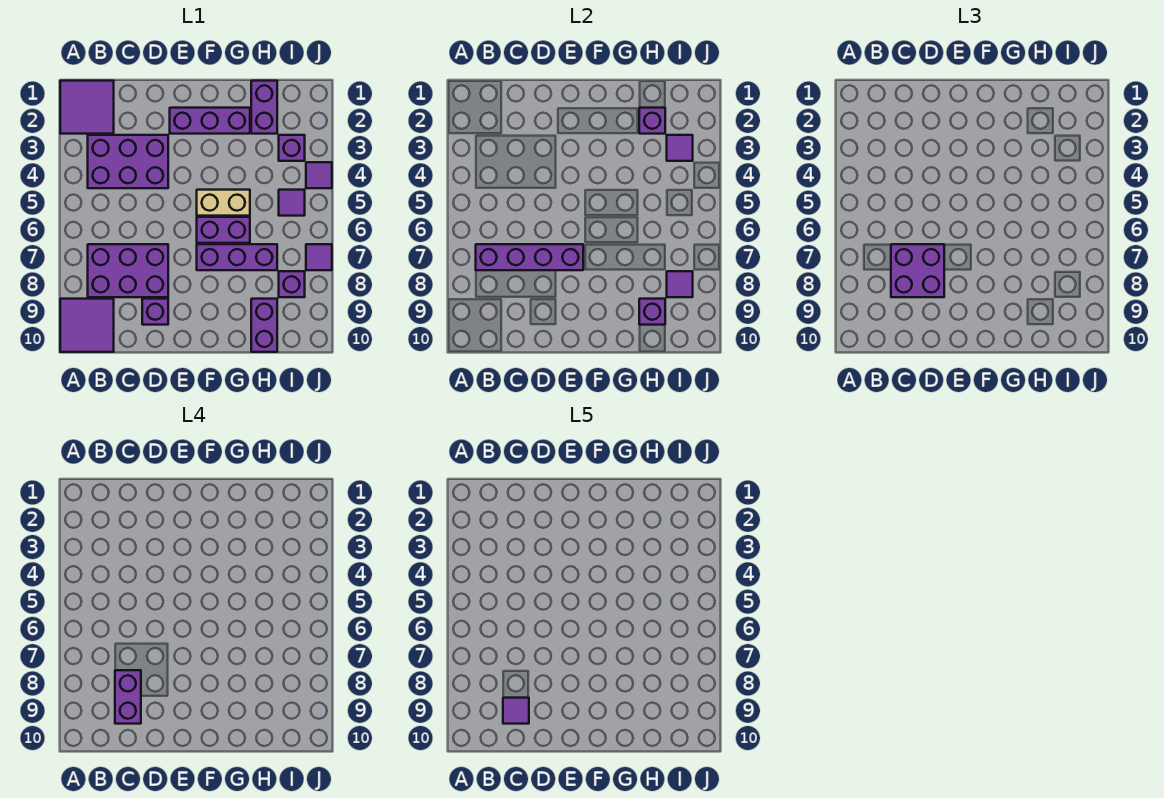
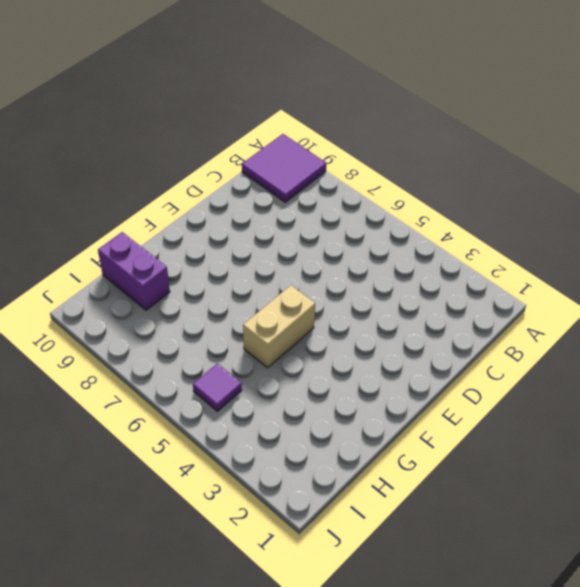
none -> purple tile A1:B2 level 1
none -> purple brick B3:D4 level 1
none -> purple brick B7:D8 level 1

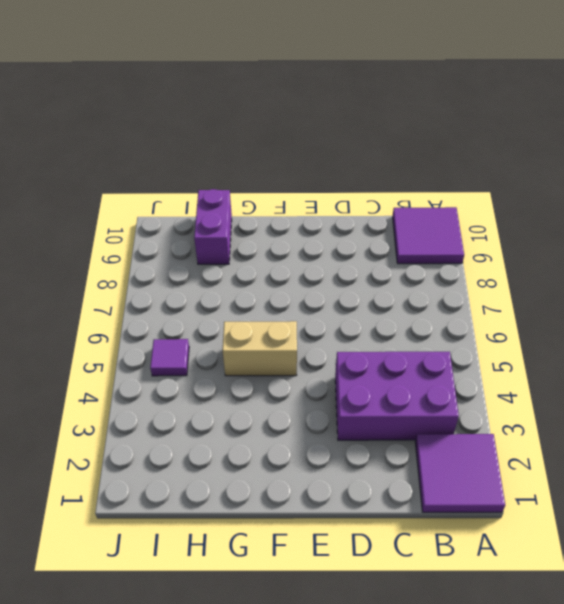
none -> purple brick B7:D8 level 1
none -> purple brick D9 level 1
none -> purple brick E2:G2 level 1

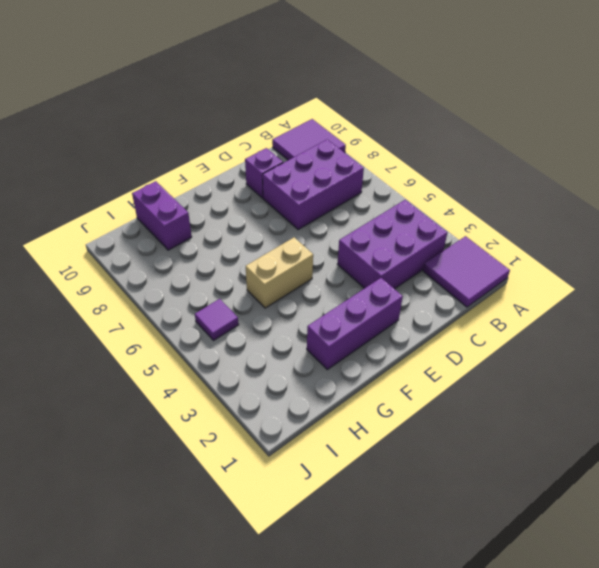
none -> purple brick F6:G6 level 1
none -> purple brick F7:H7 level 1
none -> purple brick H1:H2 level 1

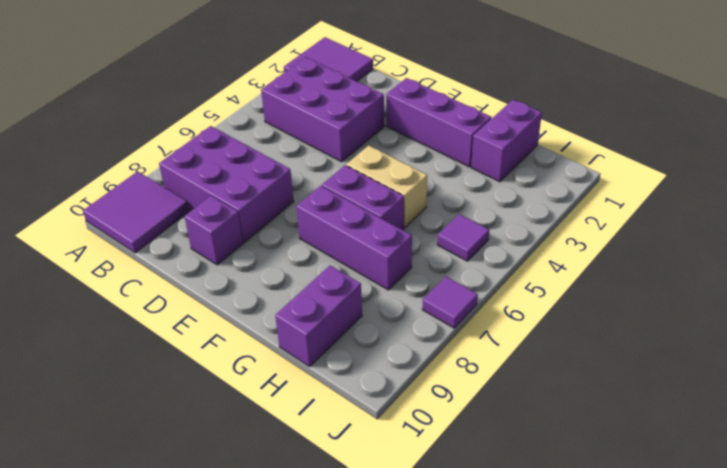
none -> purple brick I3 level 1
none -> purple brick I8 level 1
none -> purple tile J4 level 1

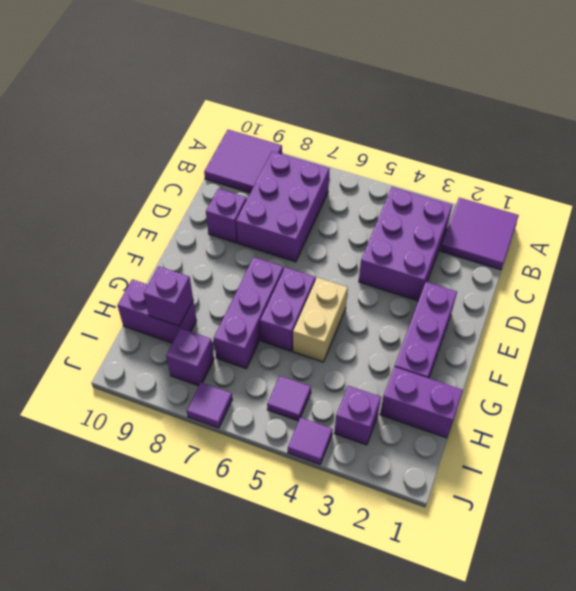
none -> purple brick B7:E7 level 2
none -> purple brick H2 level 2
none -> purple tile I3 level 2

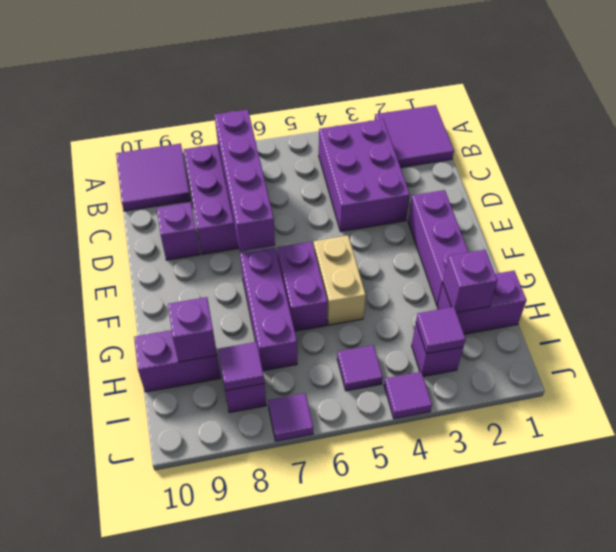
none -> purple brick C7:D8 level 3
none -> purple brick C8:C9 level 4
none -> purple tile C9 level 5

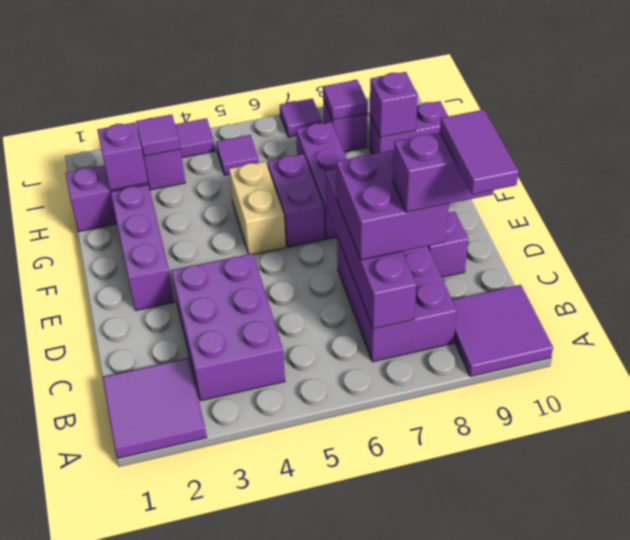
purple tile B9:C9 level 5 -> purple tile C9 level 5

